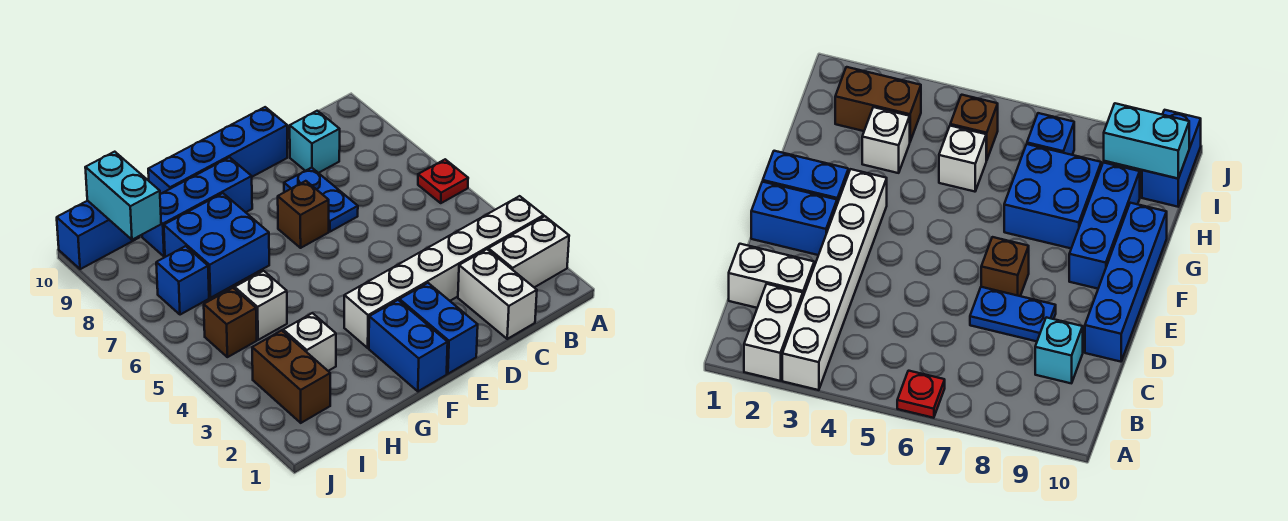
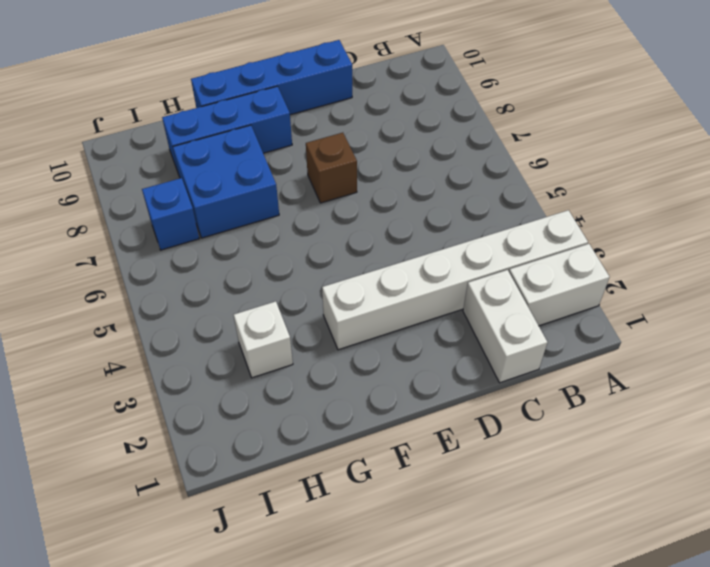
none -> red plate A6 level 1
none -> cyan brick C9 level 1
none -> blue plate D7:D8 level 1

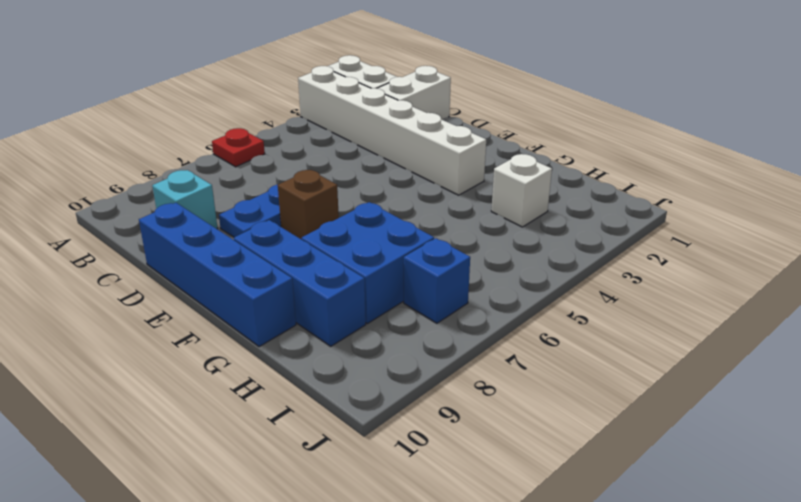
none -> blue brick E1:E2 level 1
none -> blue brick F1:F2 level 1
none -> white brick H5 level 1

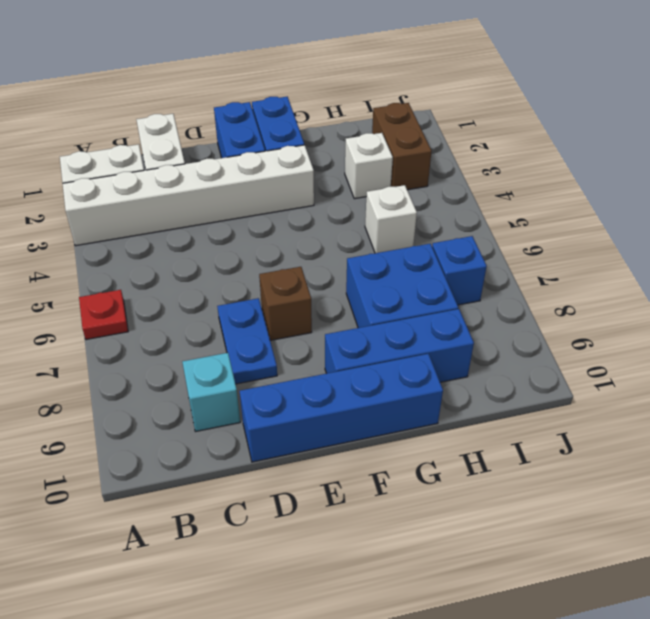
none -> brown brick I5 level 1
none -> blue brick I10:J10 level 1
none -> cyan brick I9:I10 level 2

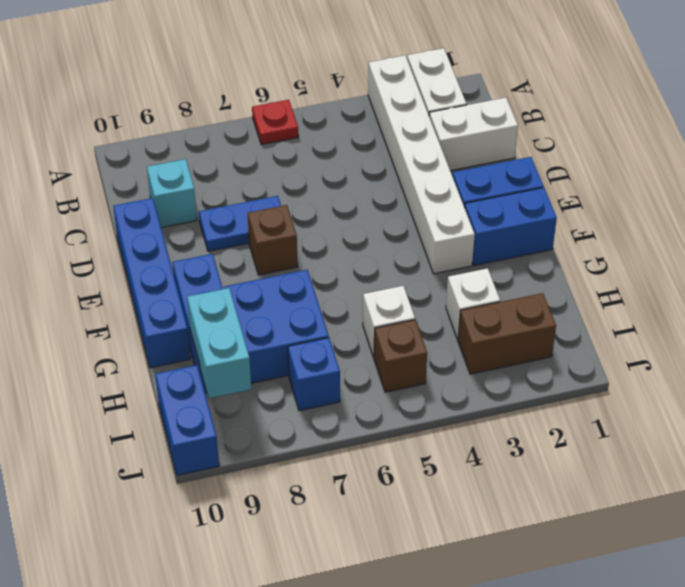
cyan brick H9:I9 level 2 -> cyan brick I9:I10 level 2

